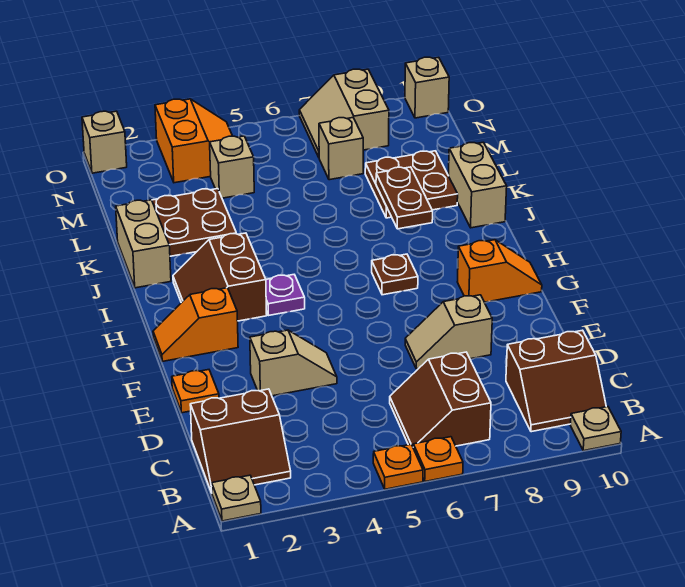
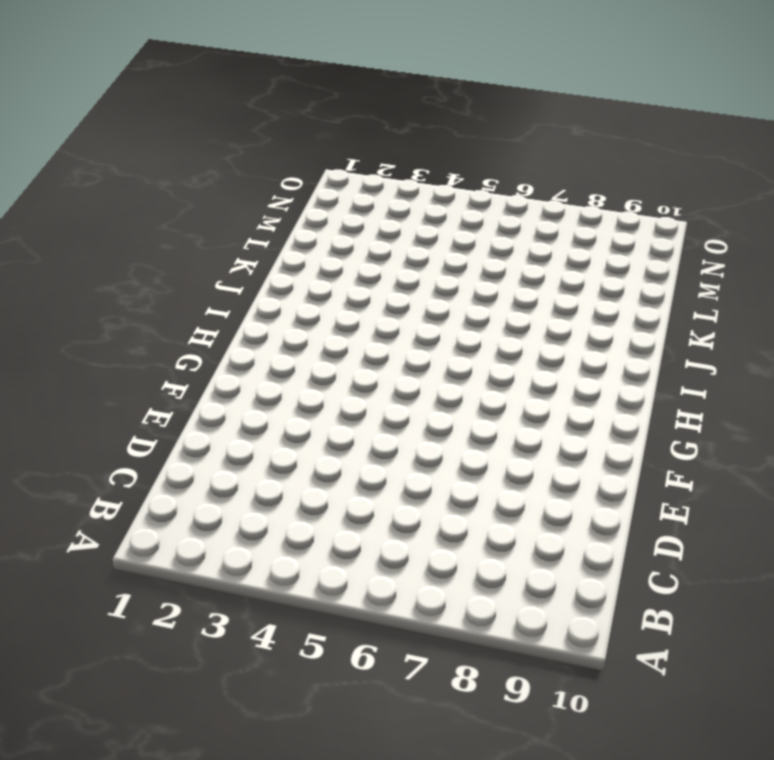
none -> tan plate A1 level 1
none -> orange plate A5 level 1
none -> orange plate A6 level 1

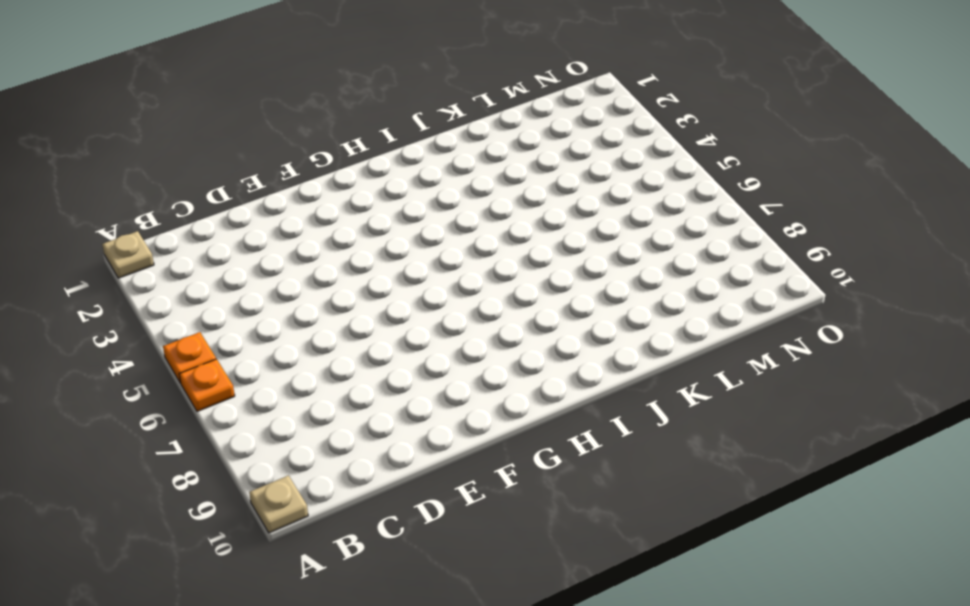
none -> brown slope B1:C2 level 1 top C
none -> brown slope B6:C7 level 1 top 7
none -> brown slope B9:C10 level 1 top C

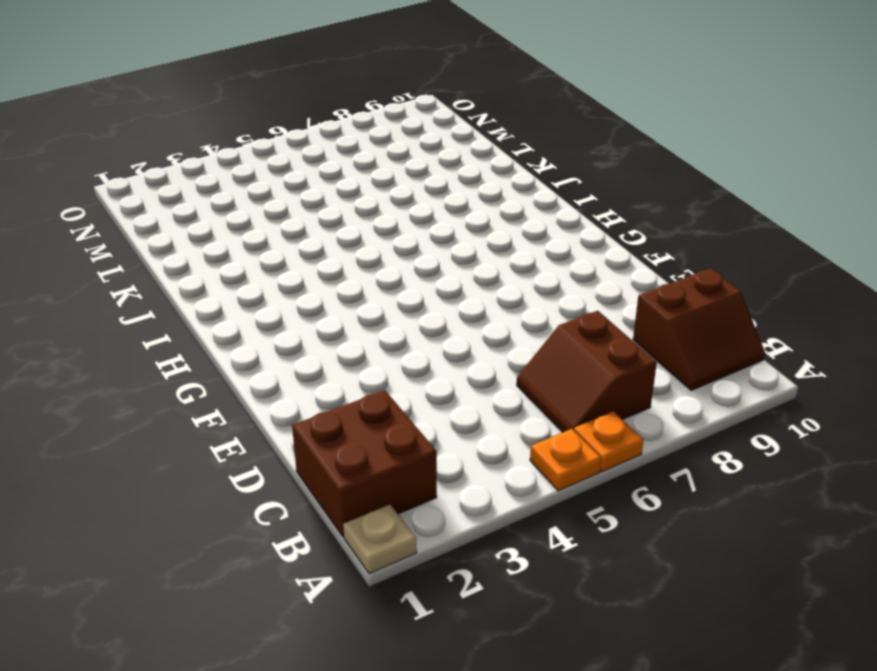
brown brick B1:C2 level 1 -> brown slope B1:C2 level 1 top C
none -> tan plate A10 level 1
none -> orange plate E1 level 1
none -> tan slope E3:E4 level 1 top 3

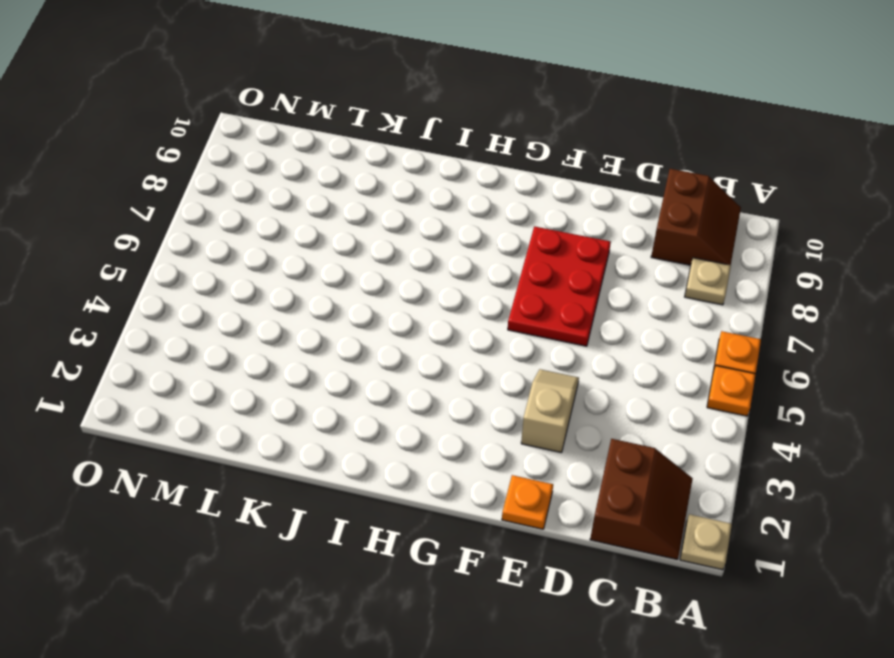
tan plate B8 level 1 -> tan plate A10 level 1
red plate E6:F8 level 1 -> tan slope E7:E8 level 1 top 8
none -> brown slope B6:C7 level 1 top 7
none -> orange slope G1:G2 level 1 top 2
none -> orange slope G9:G10 level 1 top 9

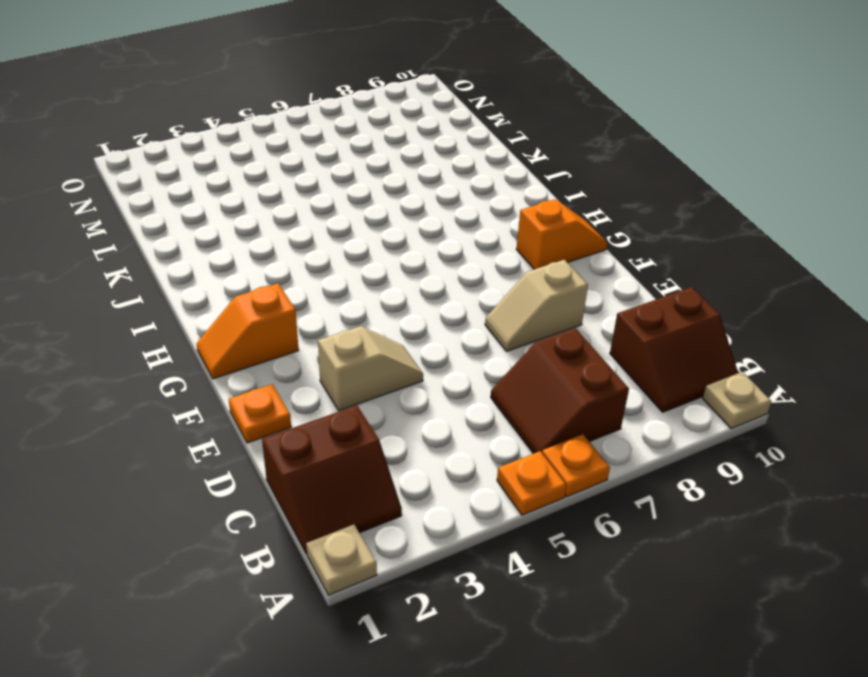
none -> brown slope H2:I3 level 1 top 3
none -> purple plate H4 level 1
none -> brown plate H7 level 1

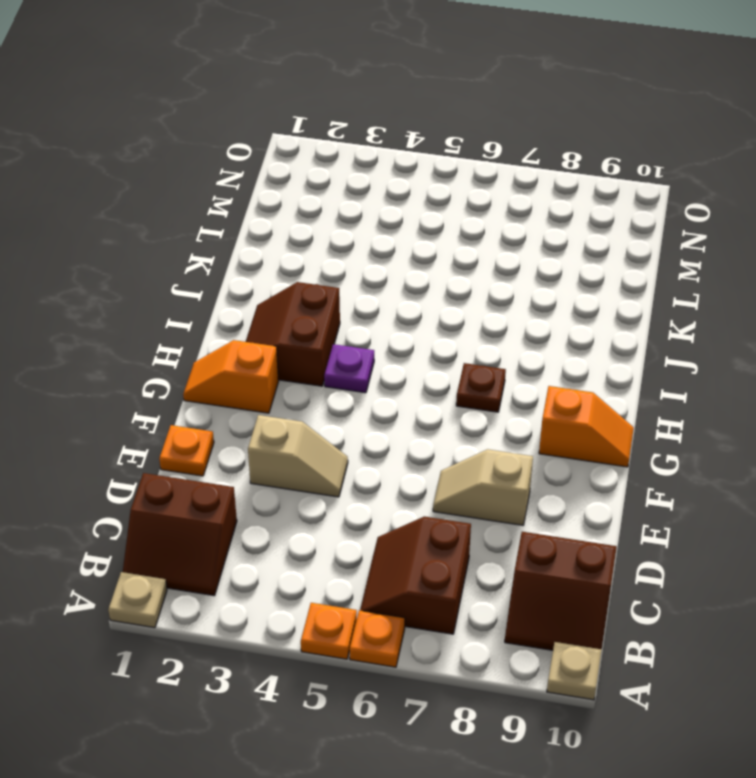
none -> tan brick J1:K1 level 1
none -> tan brick J10:K10 level 1
none -> brown plate K2:L3 level 1

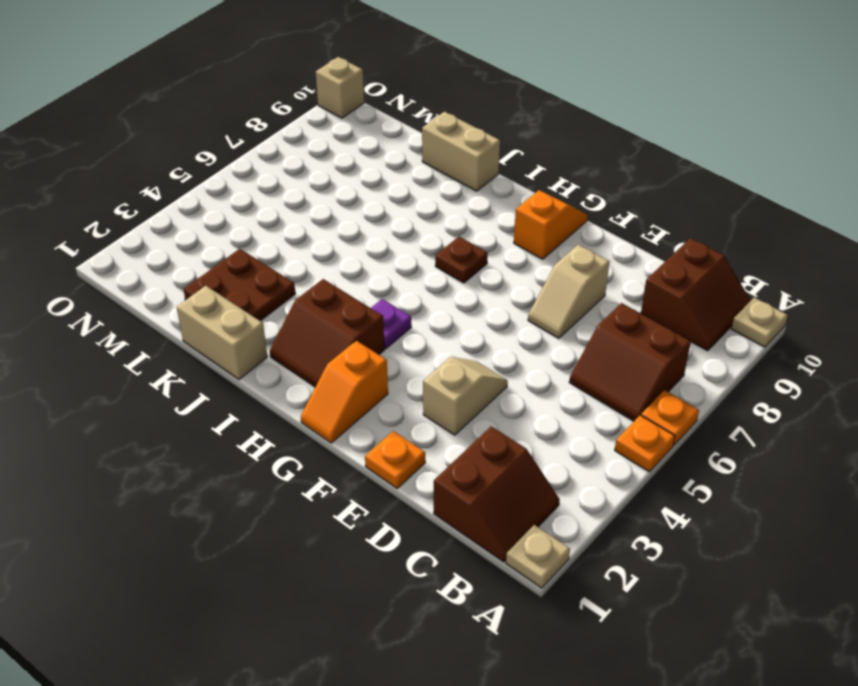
none -> brown plate K8:L9 level 1
none -> tan brick M4 level 1
none -> tan brick M7 level 1

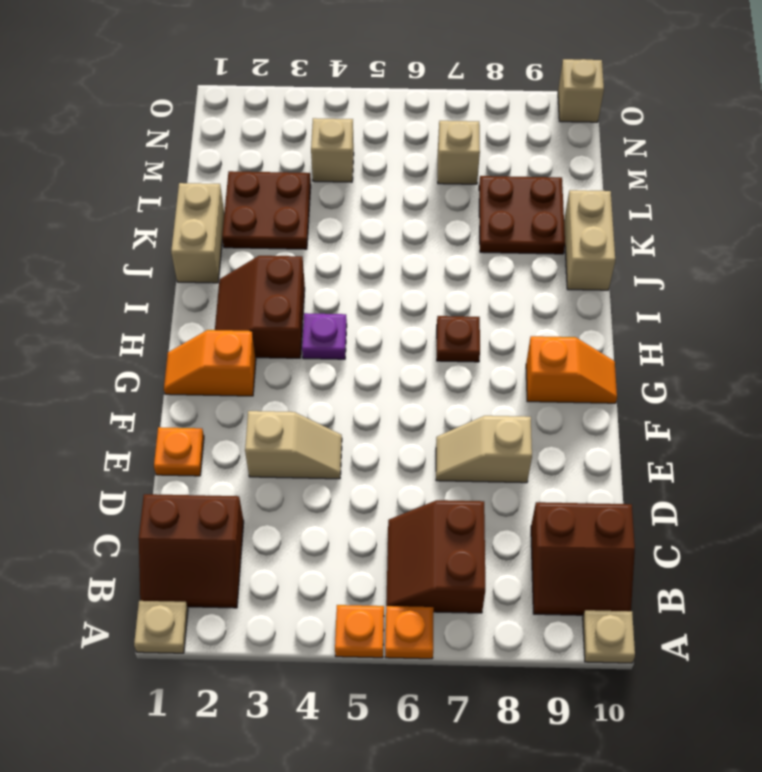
none -> orange slope N3:O4 level 1 top 3
none -> tan slope N7:O8 level 1 top 8
none -> tan brick O1 level 1

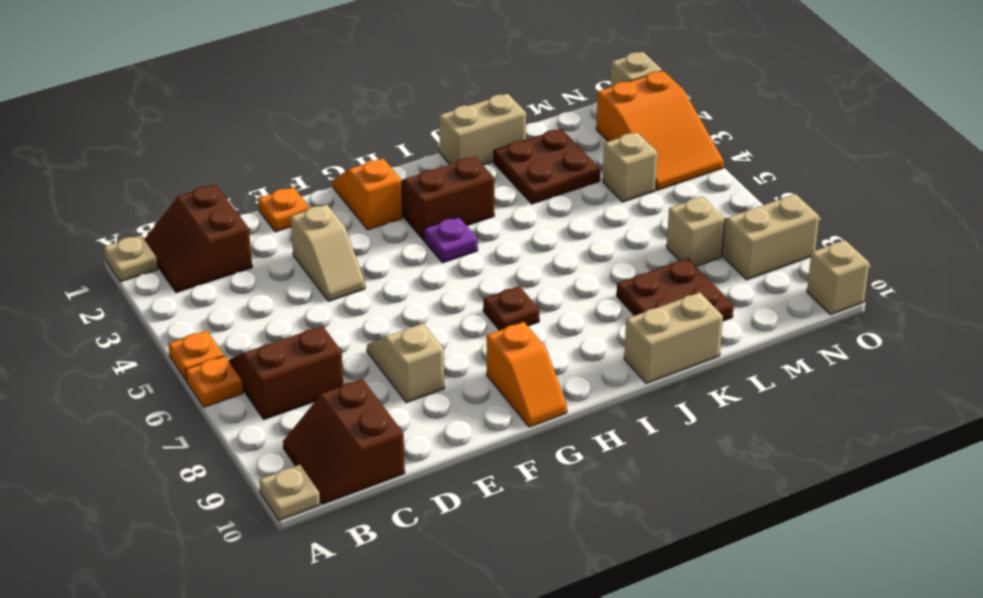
orange slope N2:O4 level 1 top 2 -> orange slope N3:O4 level 1 top 3
none -> brown plate J8:K8 level 2

